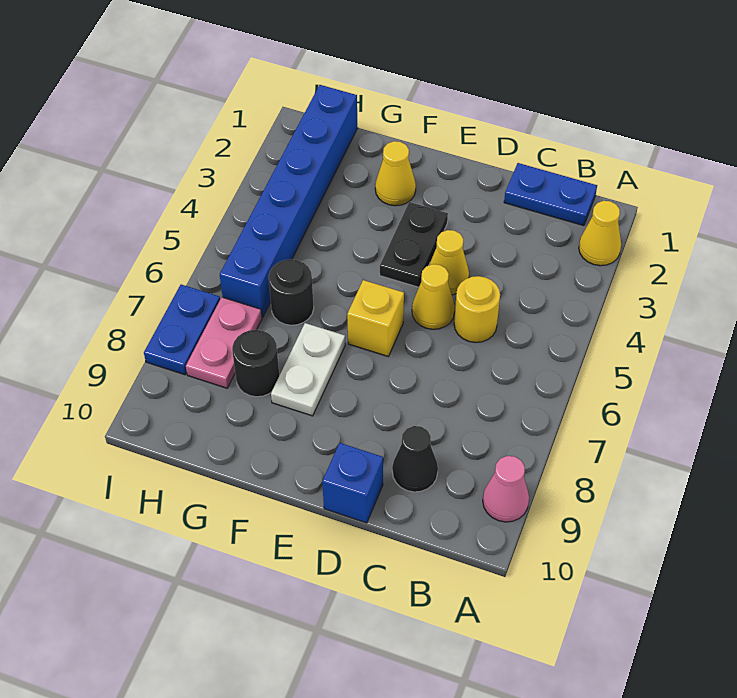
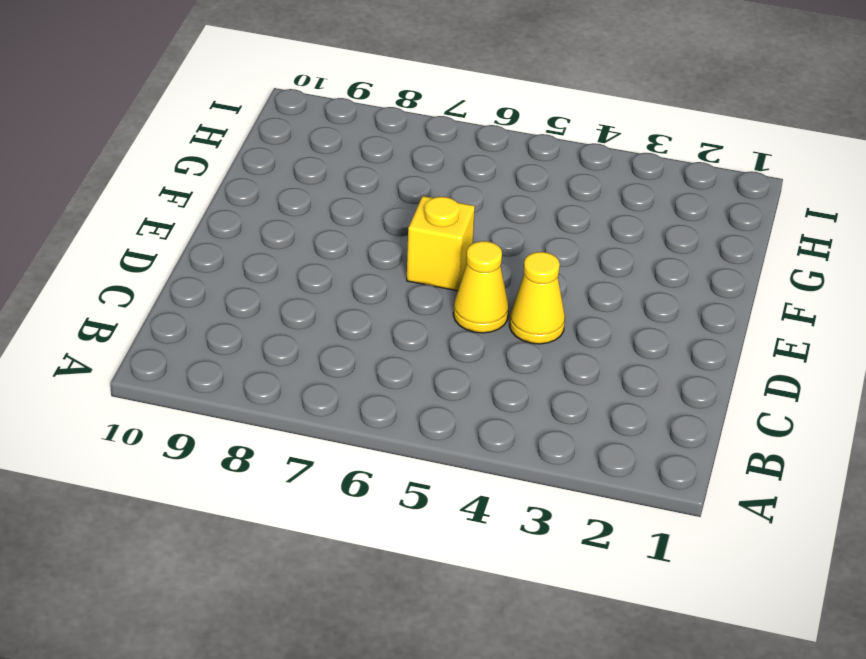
none -> yellow cone A2 level 1
none -> pink cone A9 level 1
none -> blue plate B1:C1 level 1

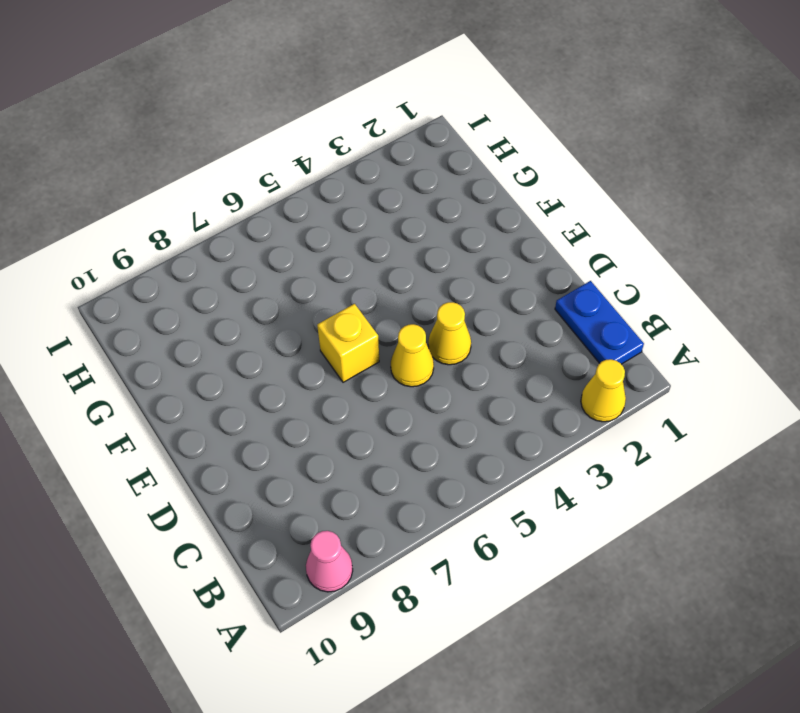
none -> yellow round brick C5 level 1
none -> black cone C9 level 1
none -> blue brick D10 level 1

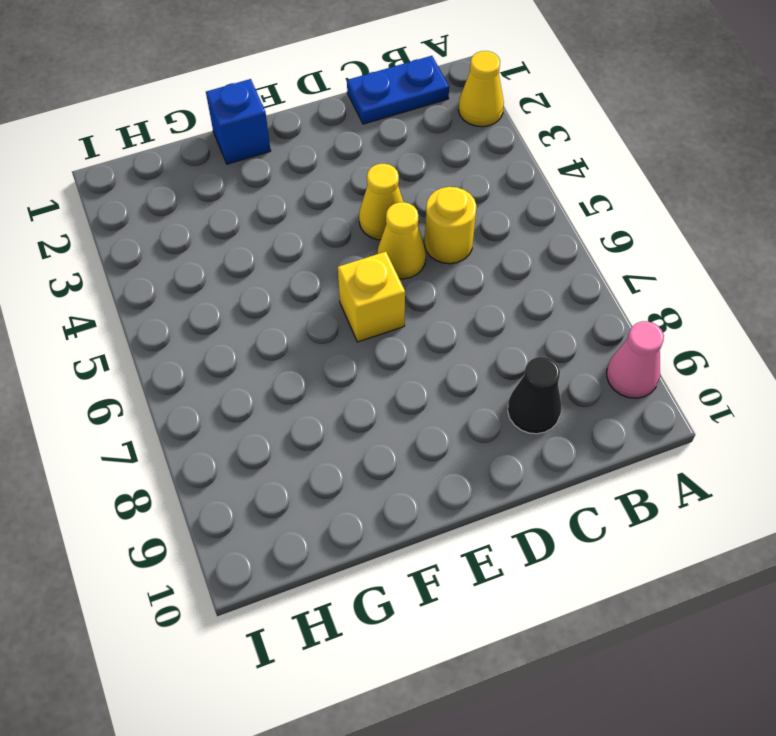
blue brick F1 level 1 -> blue brick D10 level 1
none -> black plate E3:E4 level 1
none -> yellow cone F2 level 1
none -> white plate F7:F8 level 1

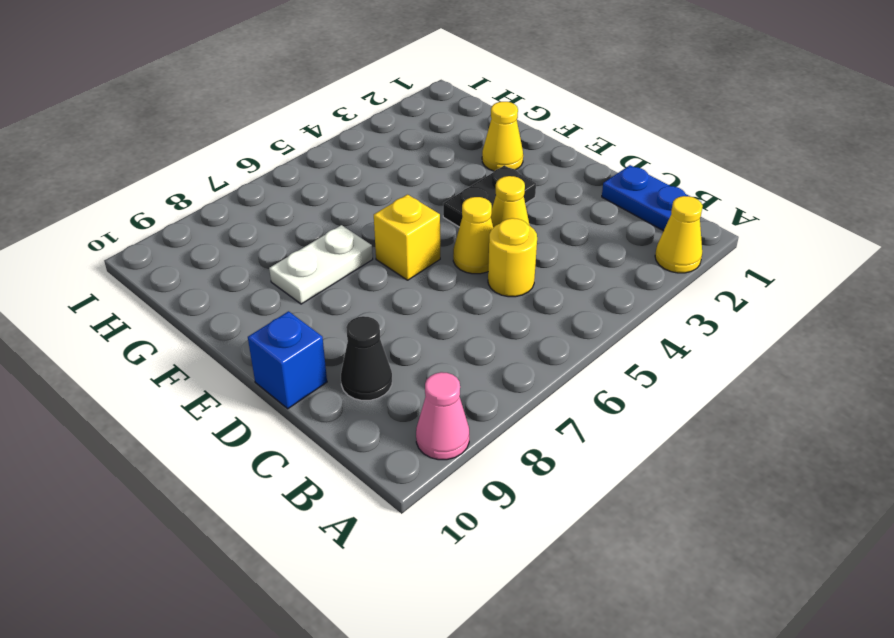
none -> black round brick G6 level 1
none -> black round brick G8 level 1
none -> blue brick H1:H6 level 1

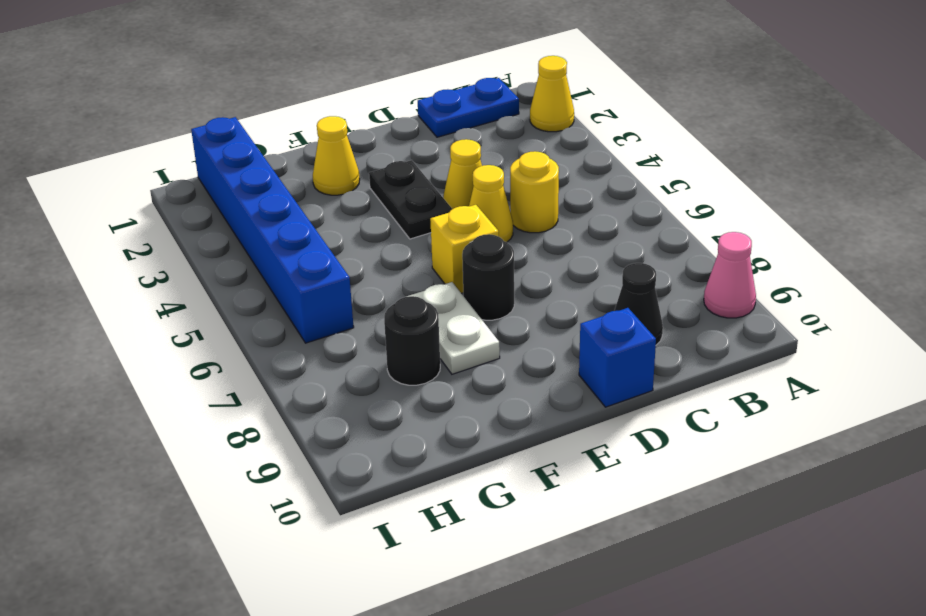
black round brick E7 level 1 -> black round brick G6 level 1
none -> pink plate H7:H8 level 1
none -> blue plate I7:I8 level 1

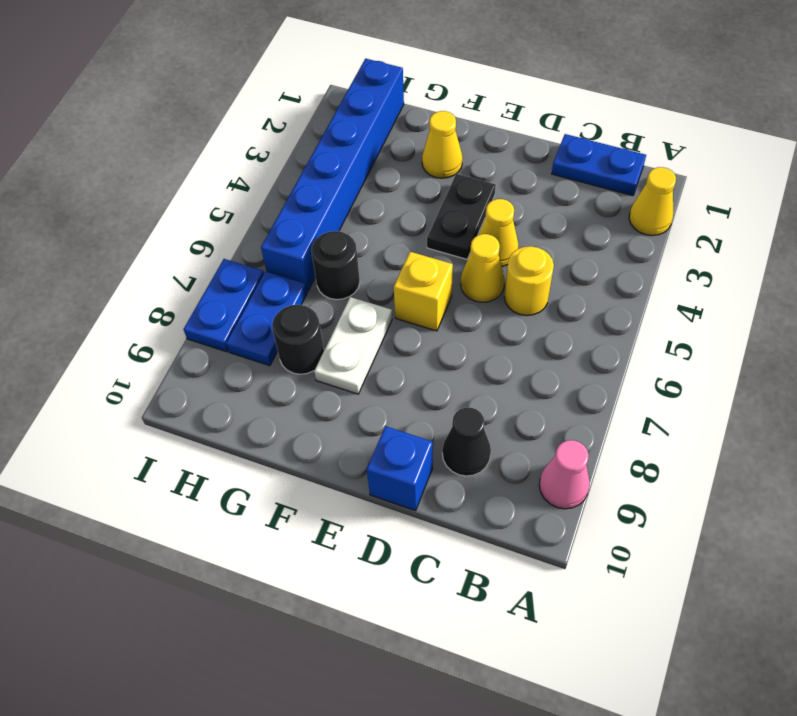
blue plate H7:H8 level 1 -> pink plate H7:H8 level 1

